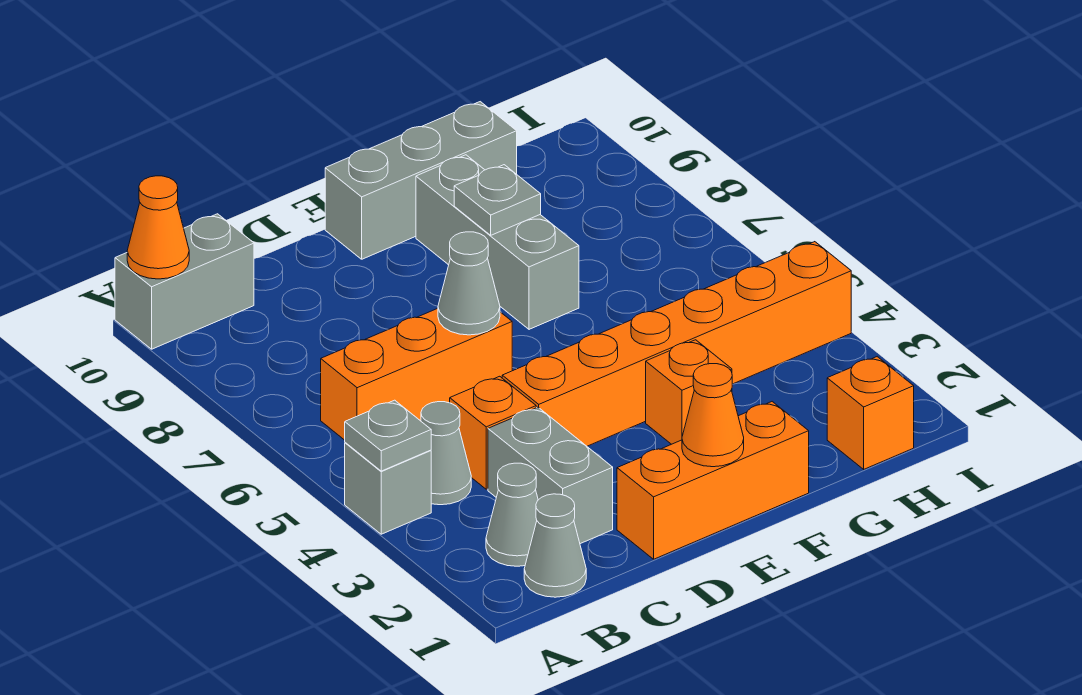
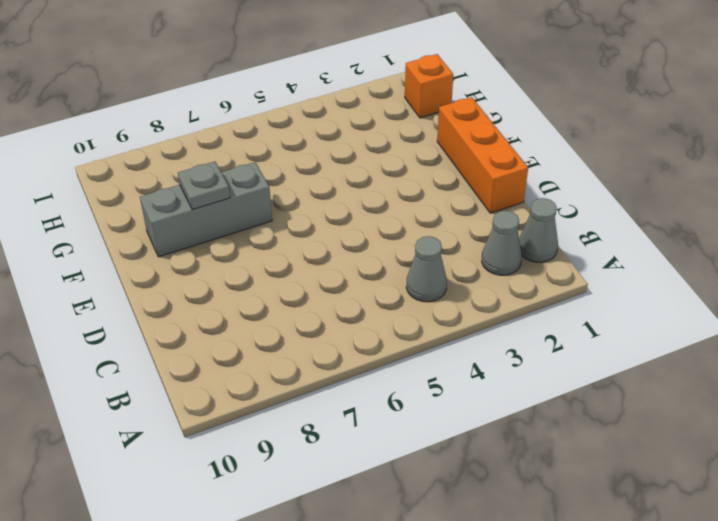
none -> grey brick A4 level 1
none -> grey brick A10:B10 level 1
none -> orange brick B6:D6 level 1

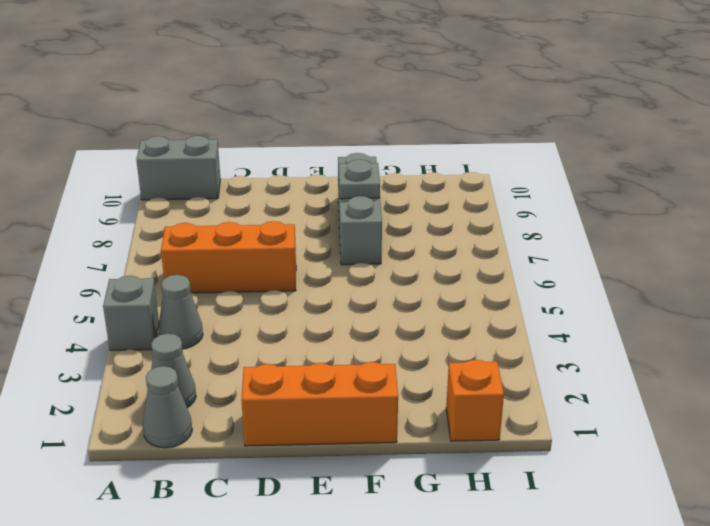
none -> grey brick C2:C3 level 1
none -> orange brick C4 level 1
none -> orange brick D4:I4 level 1

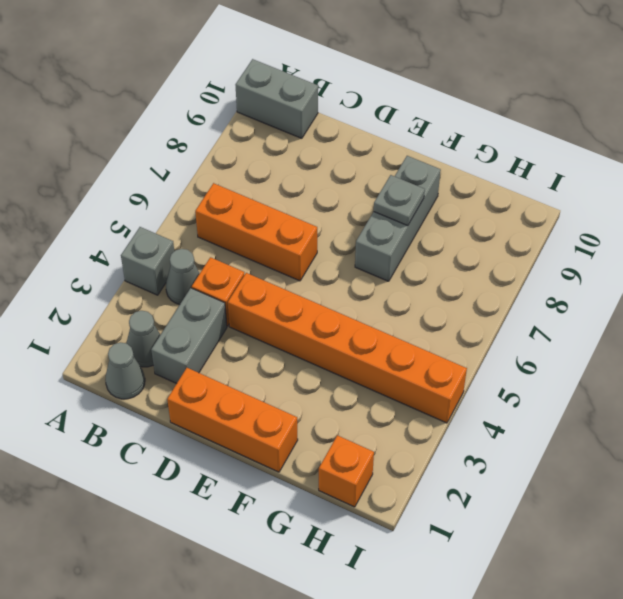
none -> grey brick E10:G10 level 1
none -> orange brick F3 level 1
none -> grey plate A4 level 2

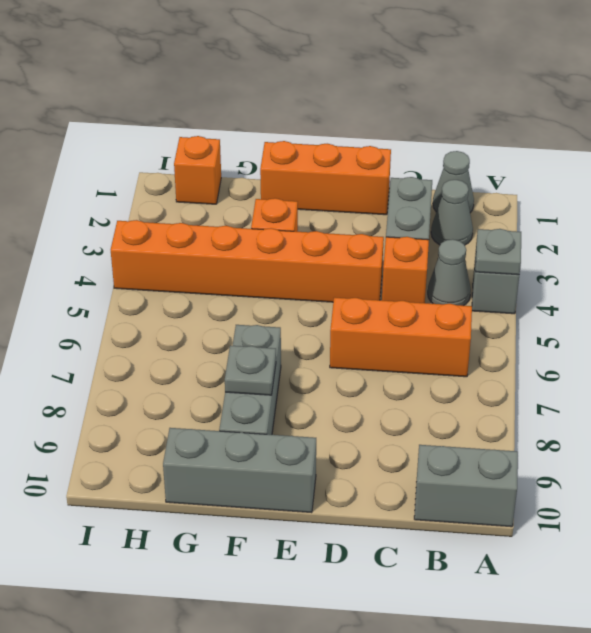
none -> orange cone A10 level 2
none -> grey cone D6 level 2
none -> orange cone E1 level 2

